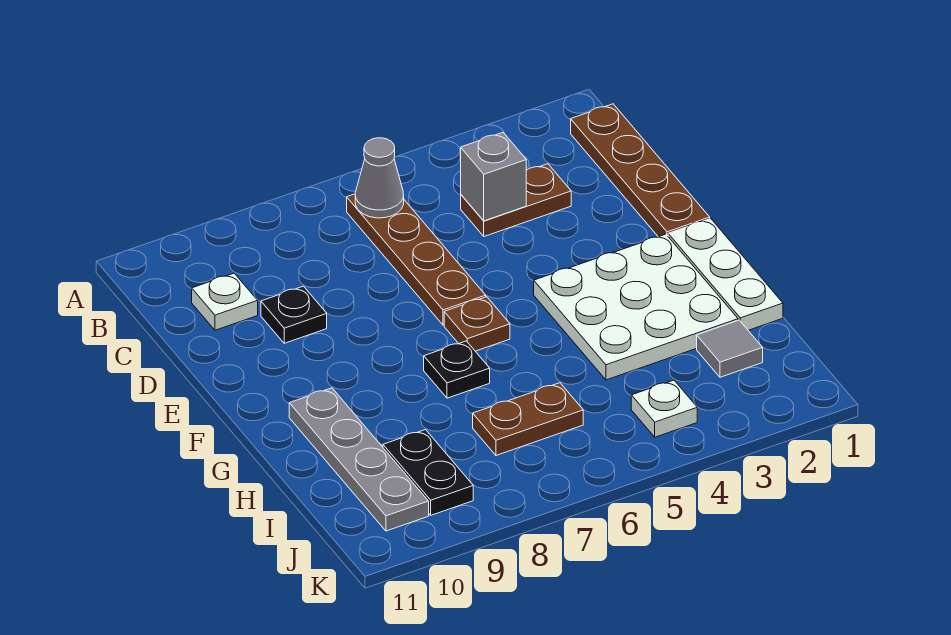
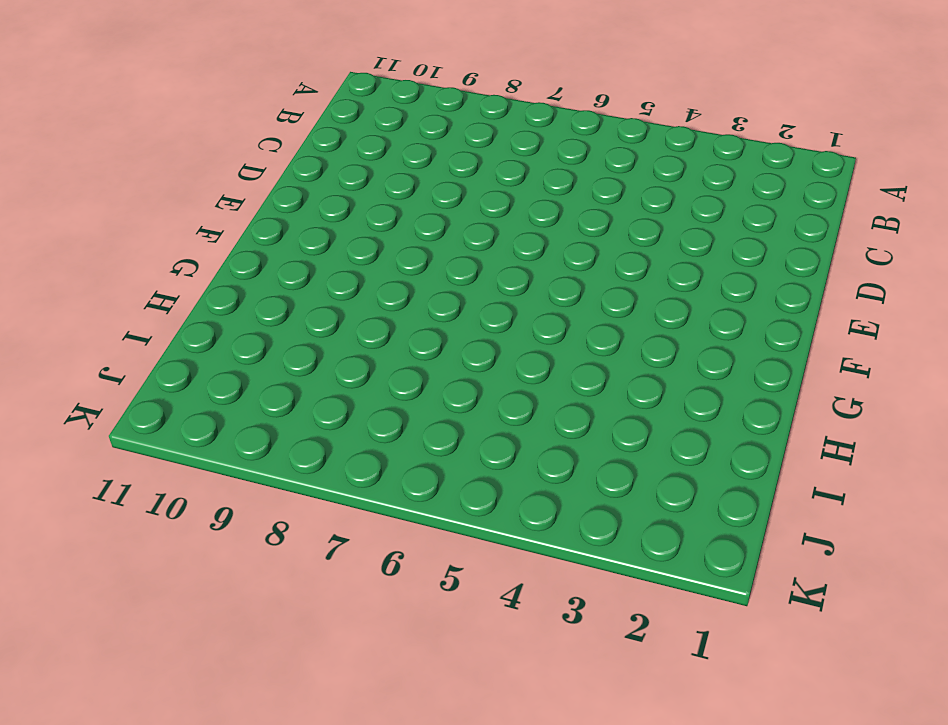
none -> brown plate B1:E1 level 1
none -> brown plate B6:E6 level 1
none -> brown plate C3:C4 level 1

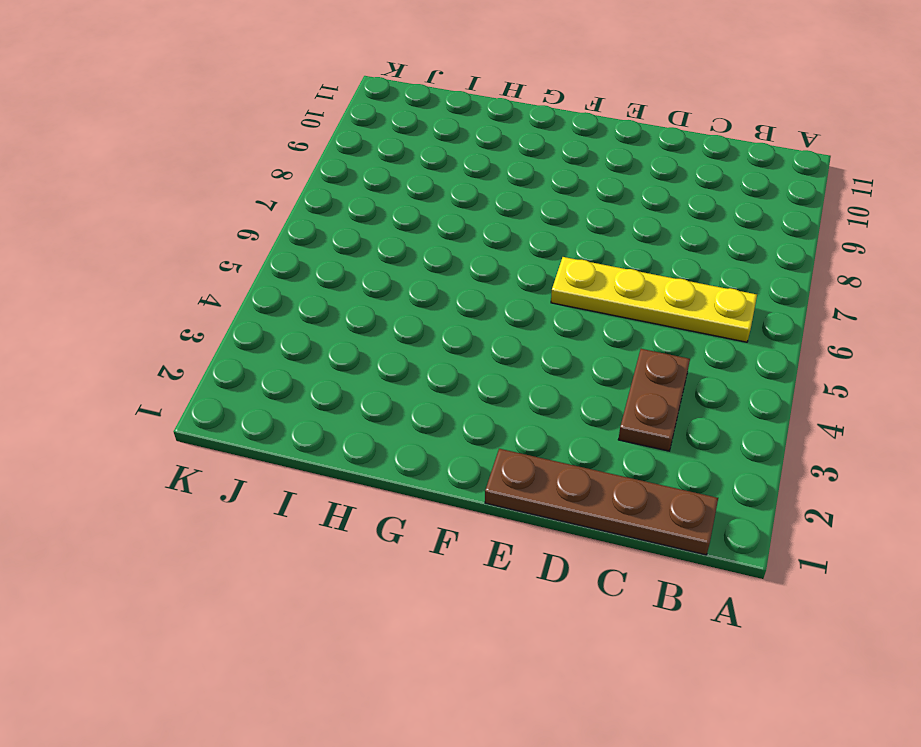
yellow plate B6:E6 level 1 -> brown plate B6:E6 level 1
none -> white plate C10 level 1
none -> black plate D9 level 1
none -> white plate F1:H1 level 1

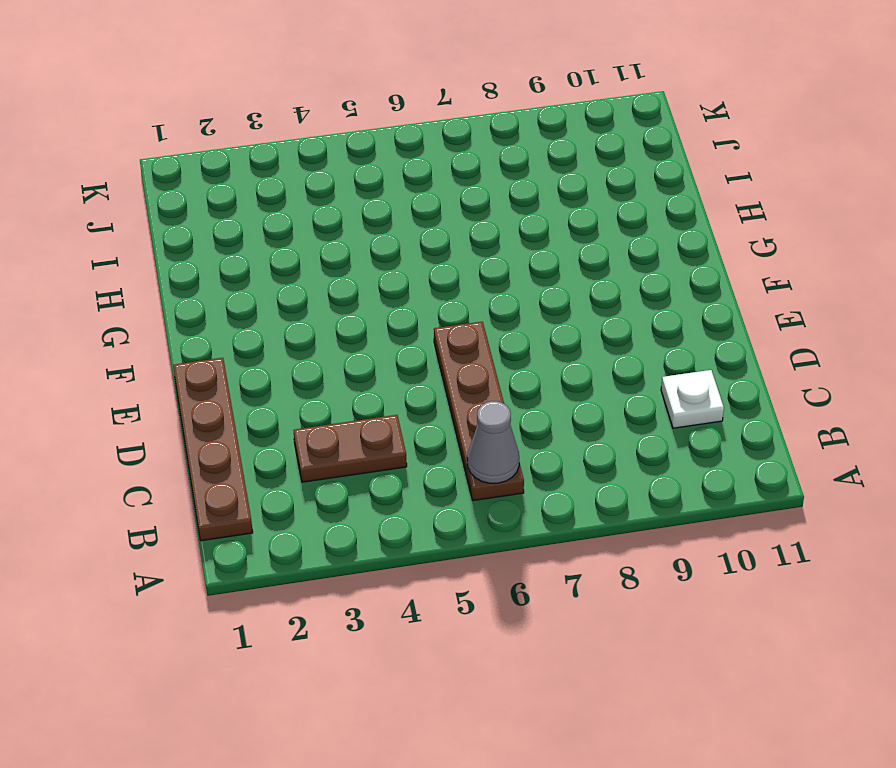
none -> black plate D9 level 1
none -> white plate F1:H1 level 1
none -> white plate F2:H4 level 1

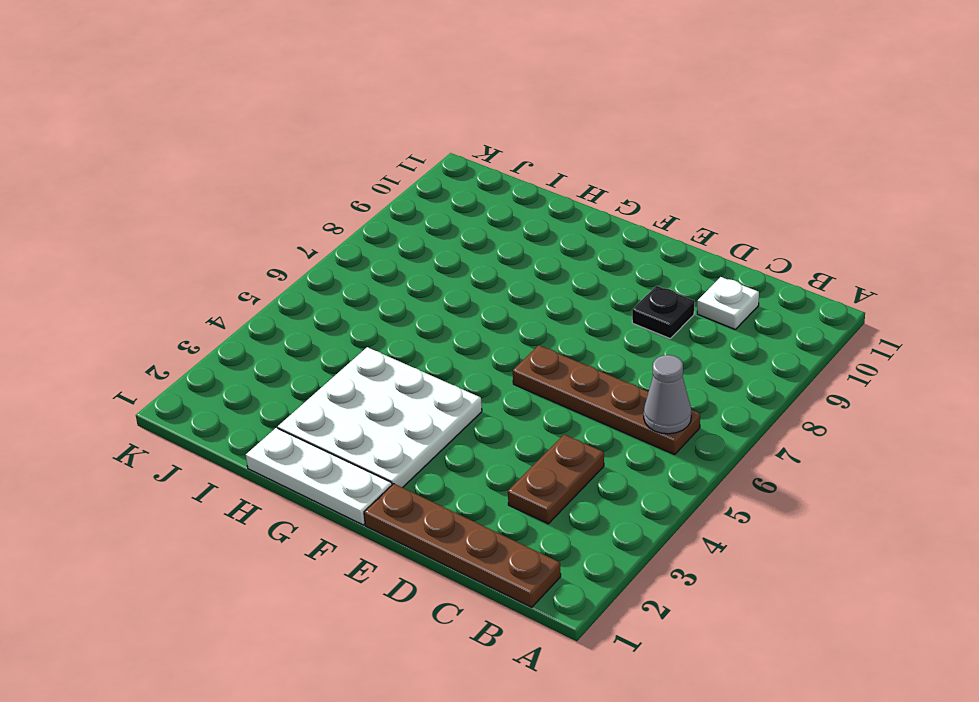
none -> brown plate F6 level 1
none -> black plate G7 level 1
none -> grey plate G10:J10 level 1

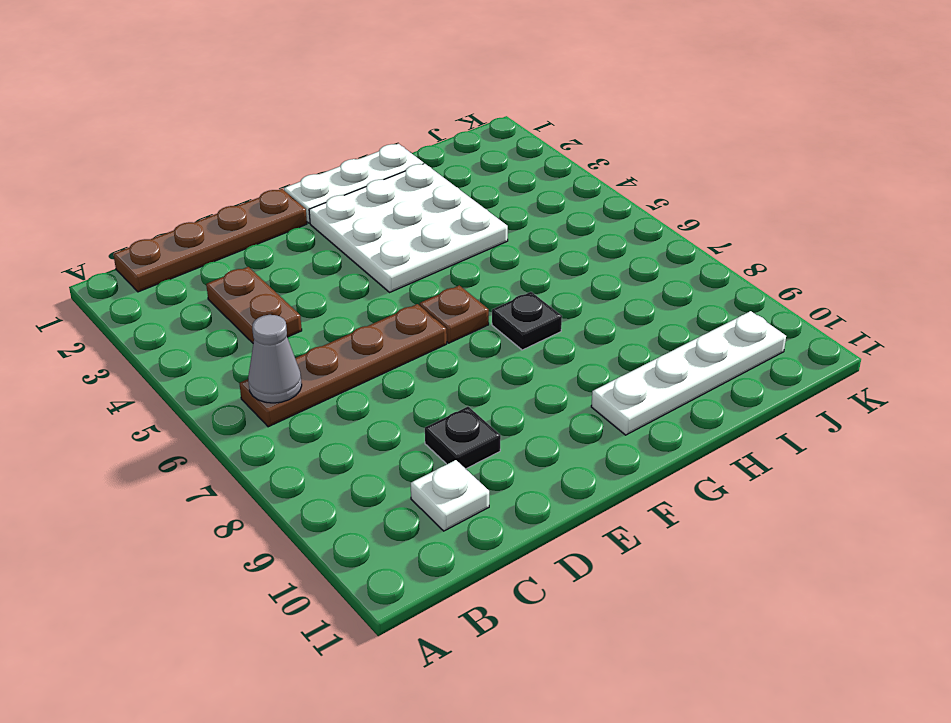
white plate G10:J10 level 1 -> grey plate G10:J10 level 1
none -> grey tile I2 level 1
none -> brown plate I6:I7 level 1
none -> black plate I9:J9 level 1

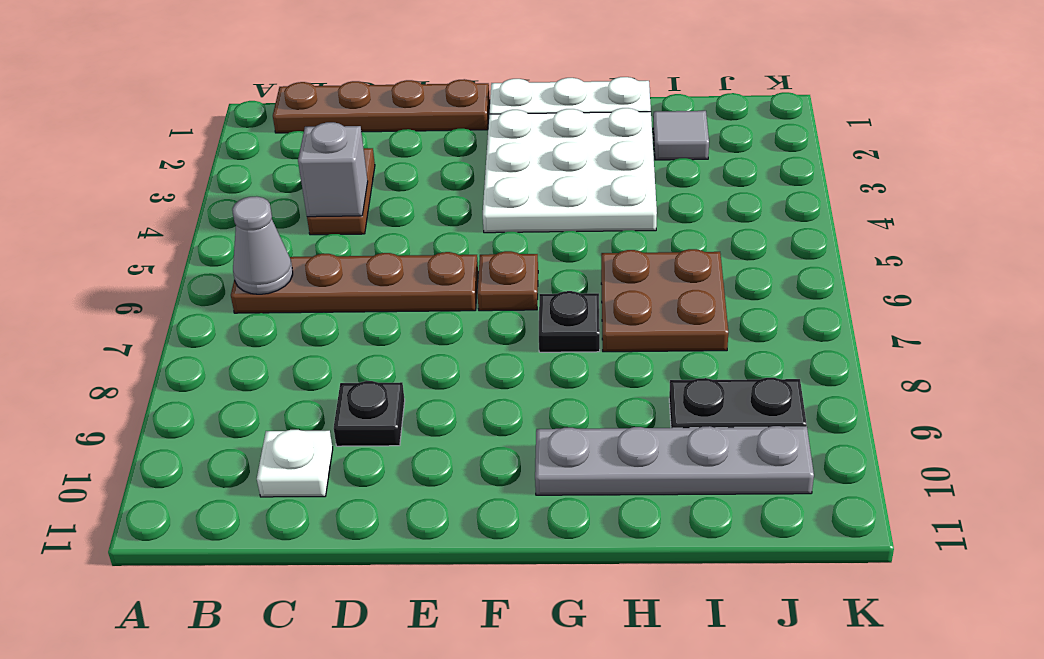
brown plate H6:I7 level 1 -> brown plate I6:I7 level 1
none -> white plate J4 level 1

